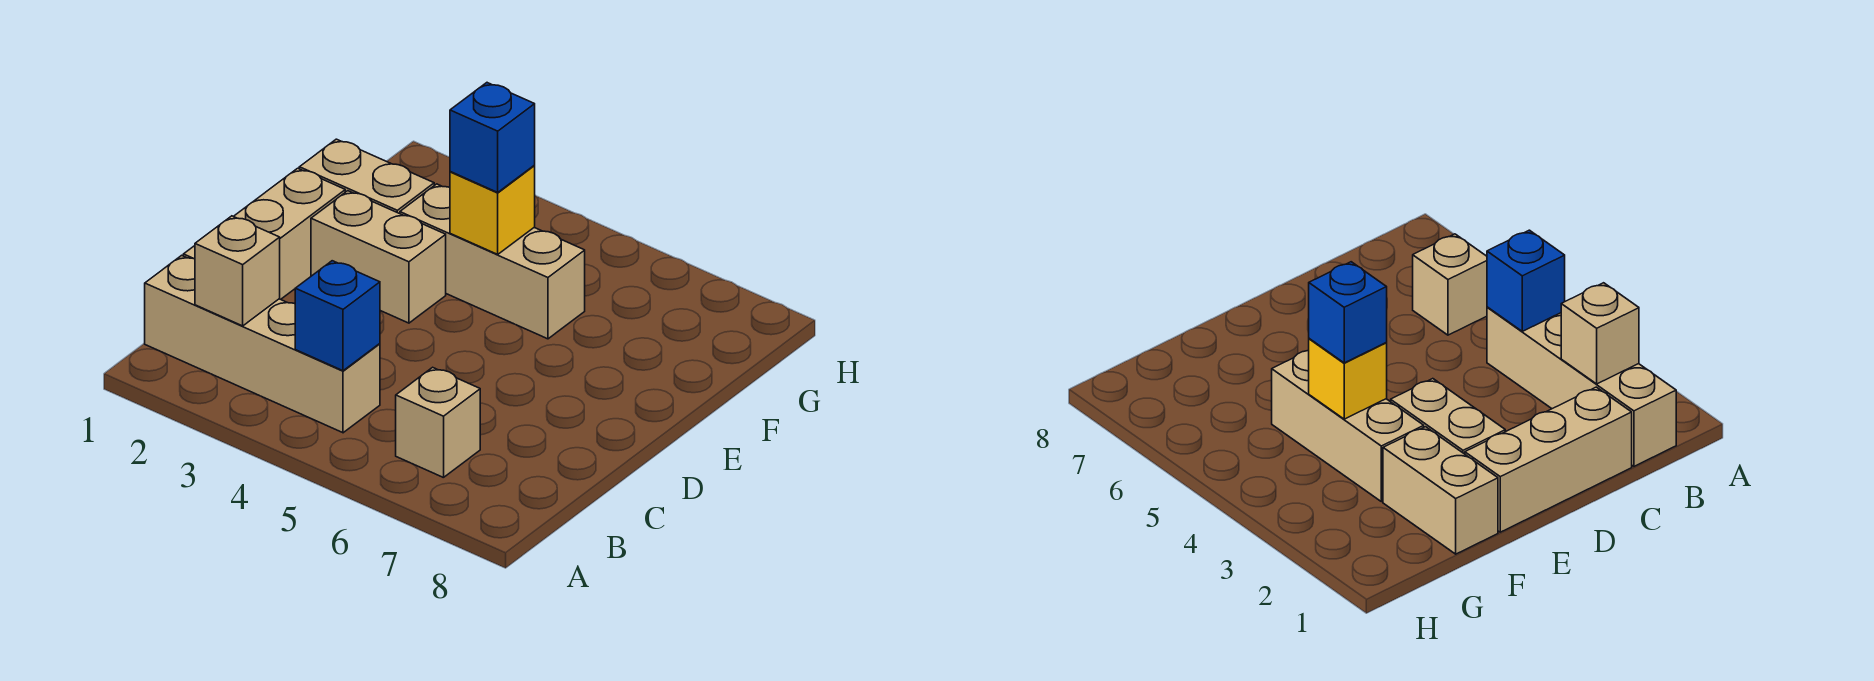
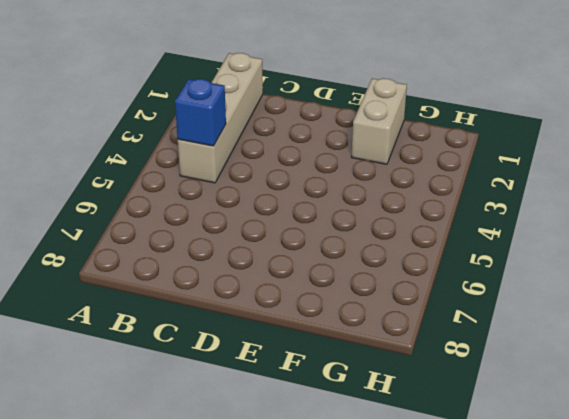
none -> tan brick B6 level 1
none -> tan brick C1:E1 level 1

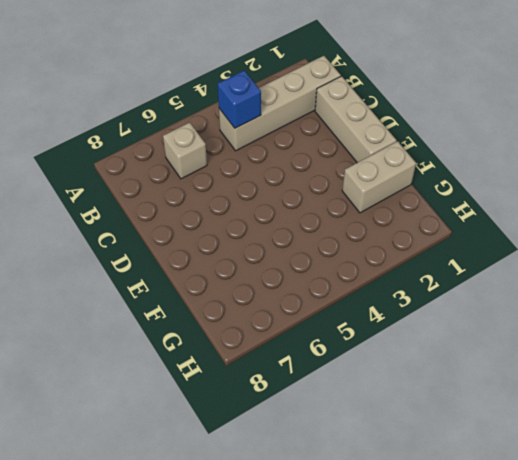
none -> tan brick E2:E3 level 1
none -> tan brick F3:F5 level 1

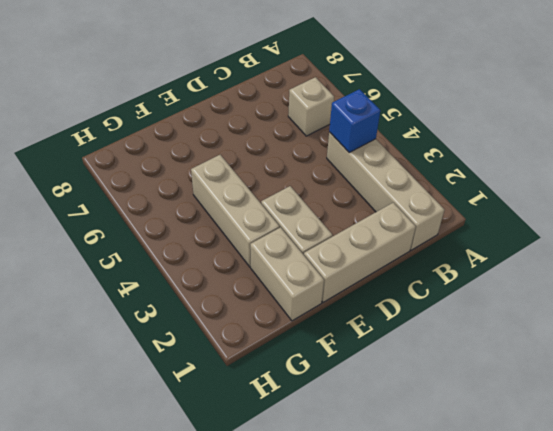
none -> tan brick B2 level 2
none -> yellow brick F4 level 2

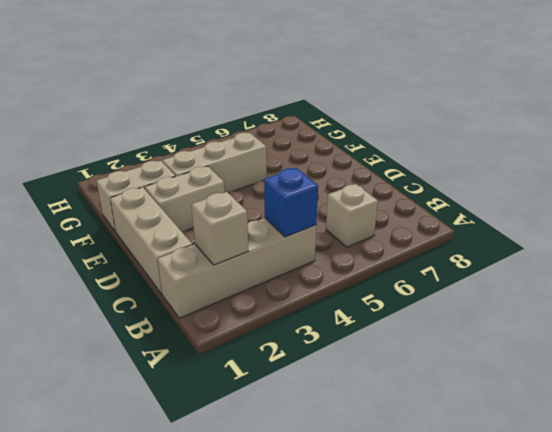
none -> yellow brick F4 level 2
none -> blue brick F4 level 3

